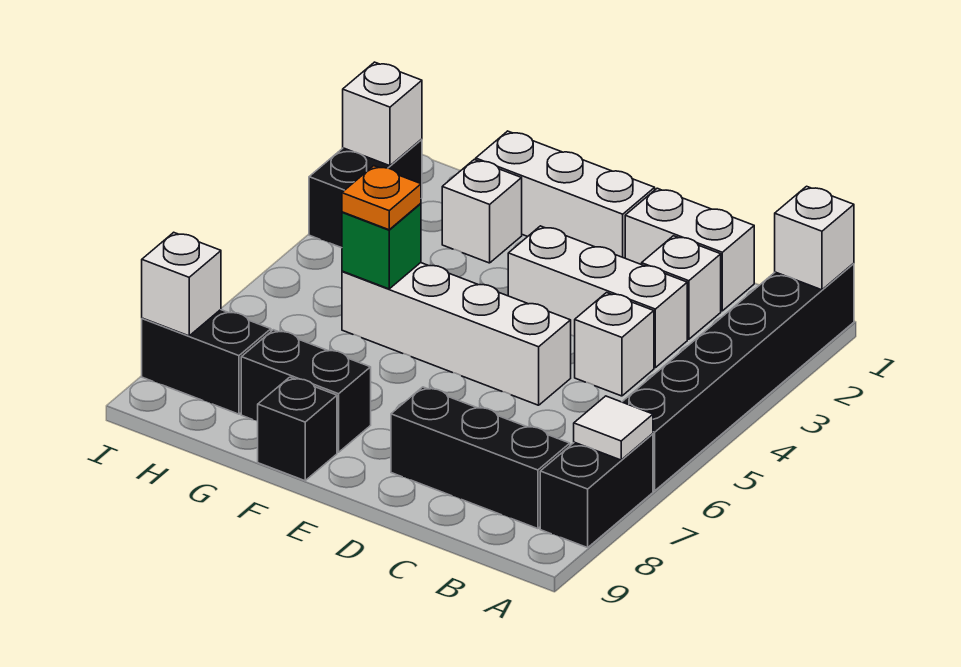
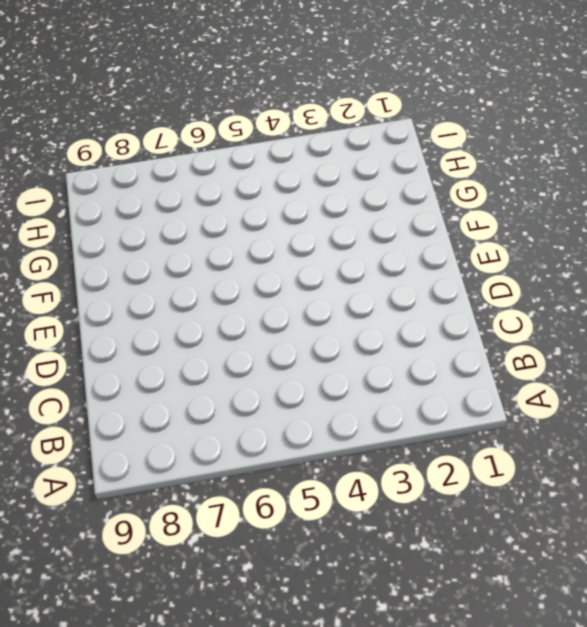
none -> black brick A1:A6 level 1
none -> black brick A7:A8 level 1
none -> black brick B8:D8 level 1

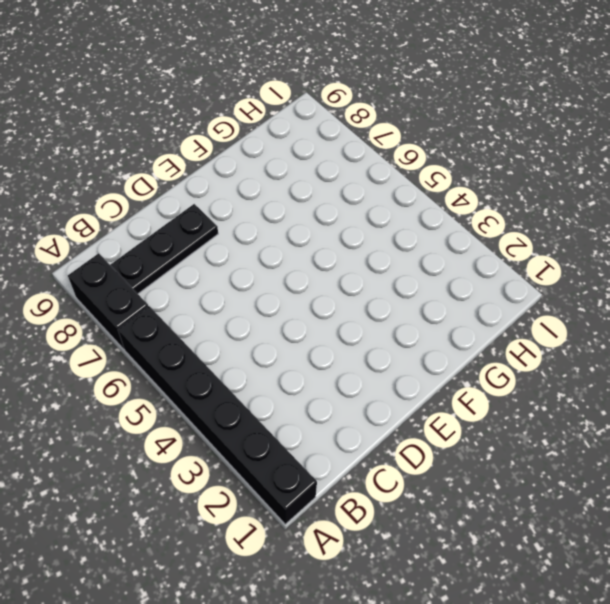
black plate B8:D8 level 1 -> black brick B8:D8 level 1
none -> white brick C1:D1 level 1
none -> white brick C2 level 1
none -> white brick C3:E3 level 1

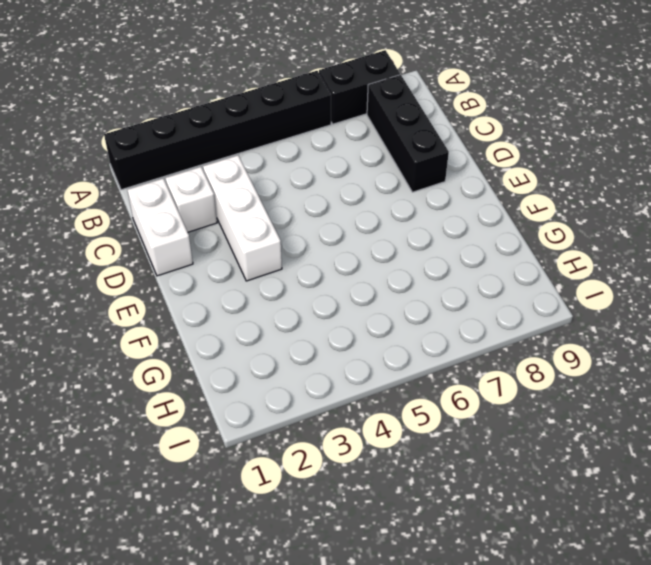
none -> white brick C4 level 1
none -> white brick D5:G5 level 1
none -> white brick E1:G1 level 1

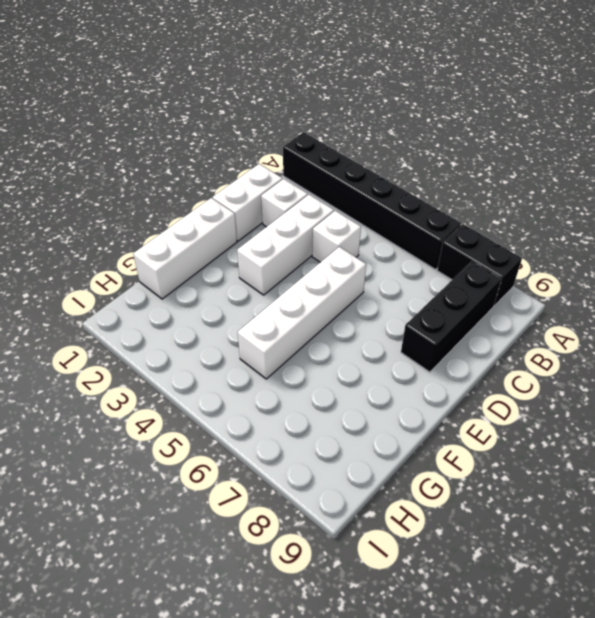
none -> black brick F8:G8 level 1
none -> black brick F9 level 1
none -> white brick G2 level 1

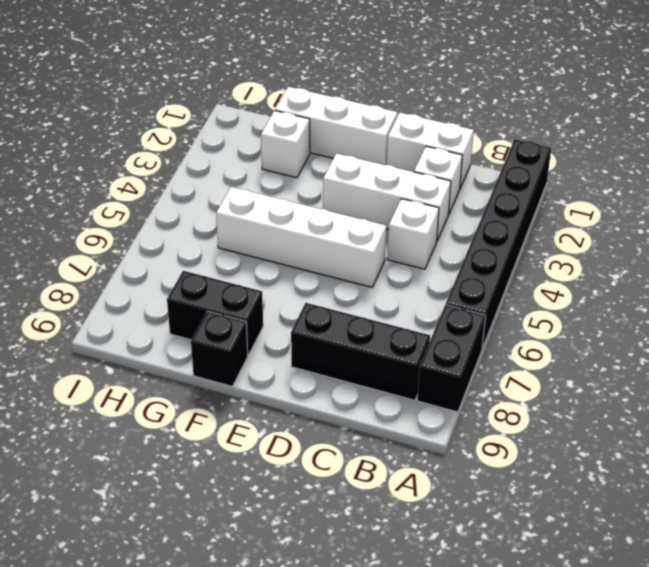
none -> black brick H8:I8 level 1
none -> black brick I2:I3 level 1
none -> white brick A1 level 2

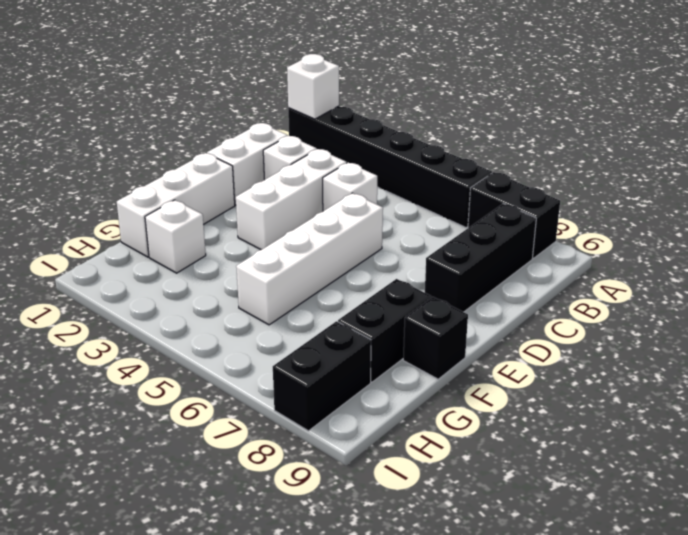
none -> black brick I2:I3 level 1
none -> white tile A7 level 2
none -> green brick G5 level 2

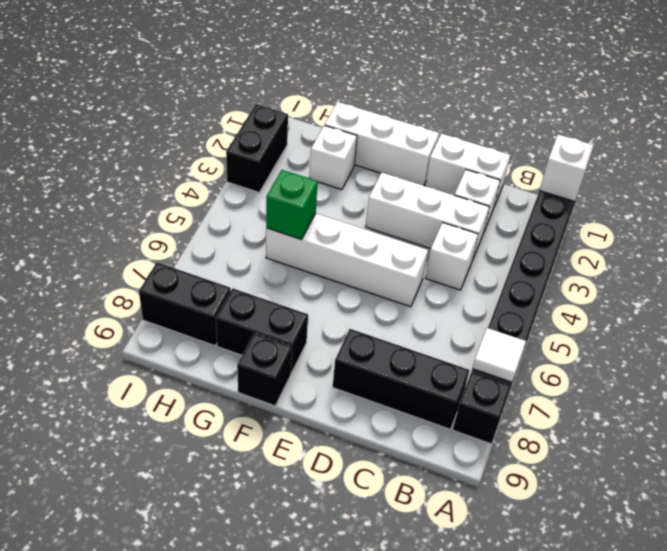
none -> white brick I2 level 2
none -> white brick I8 level 2
none -> orange plate G5 level 3

